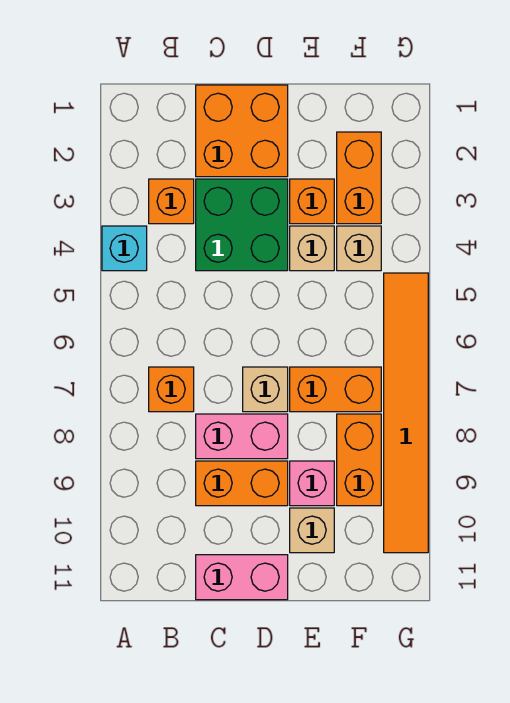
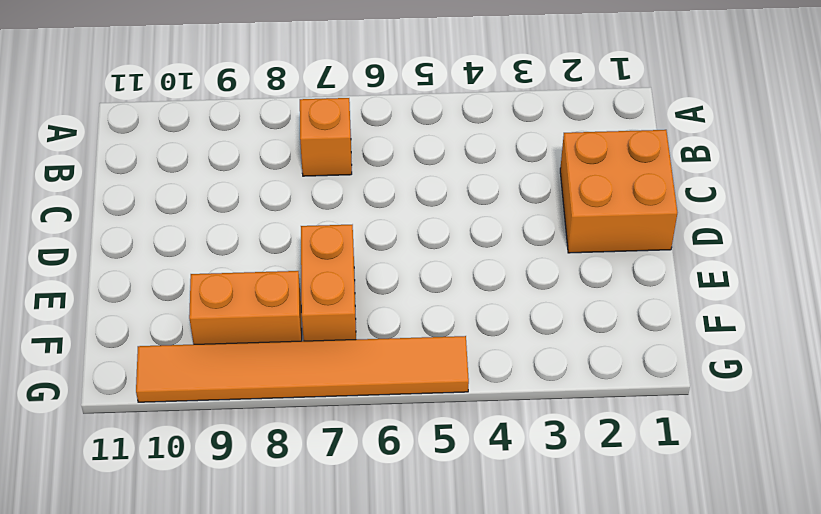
none -> cyan brick A4 level 1
none -> orange brick B3 level 1
none -> green brick C3:D4 level 1

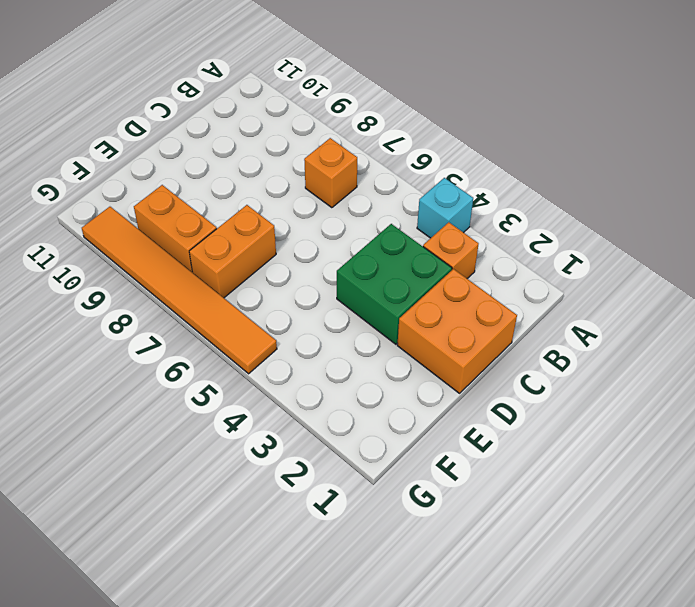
none -> pink brick C8:D8 level 1
none -> orange brick C9:D9 level 1
none -> pink brick C11:D11 level 1

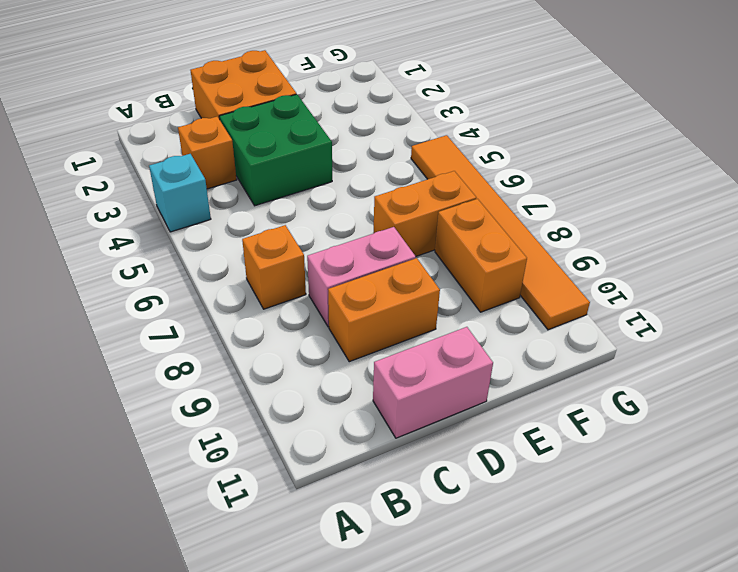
none -> tan brick D7 level 1
none -> orange brick E3 level 1
none -> tan brick E4 level 1

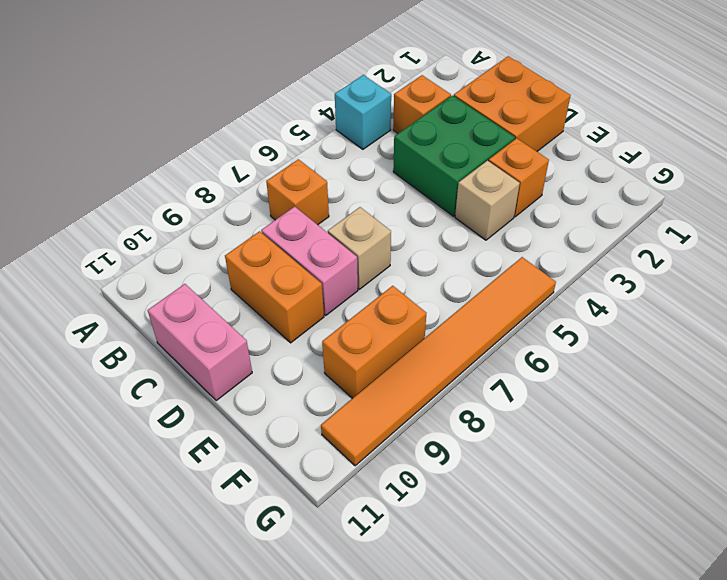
none -> orange brick E7:F7 level 1
none -> pink brick E9 level 1
none -> tan brick E10 level 1

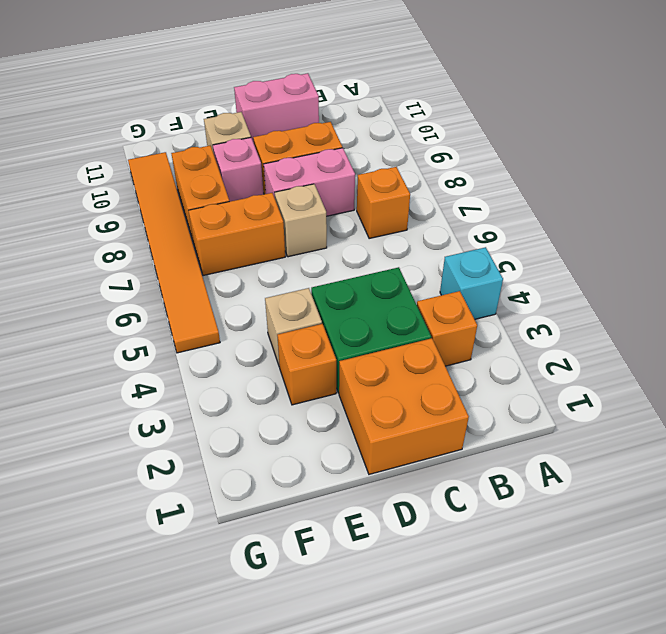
none -> orange brick F2:F3 level 1
none -> tan brick F4 level 1

